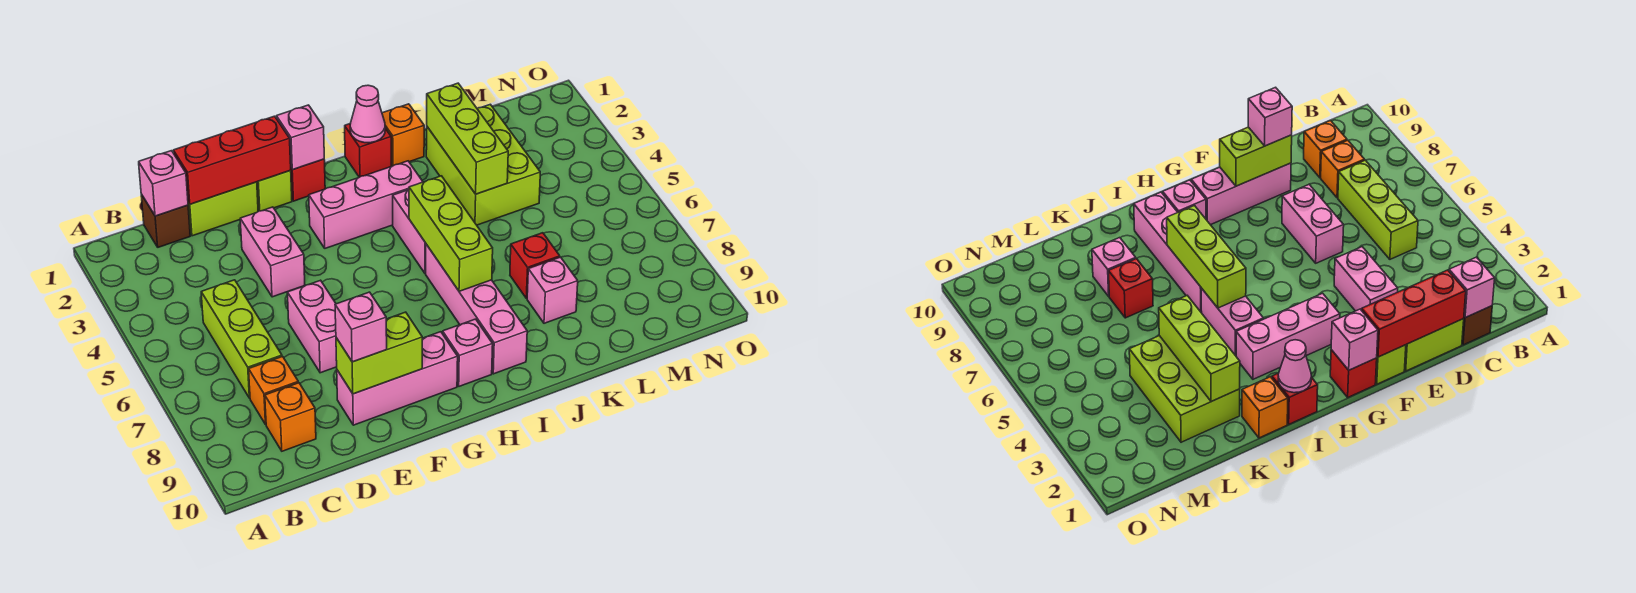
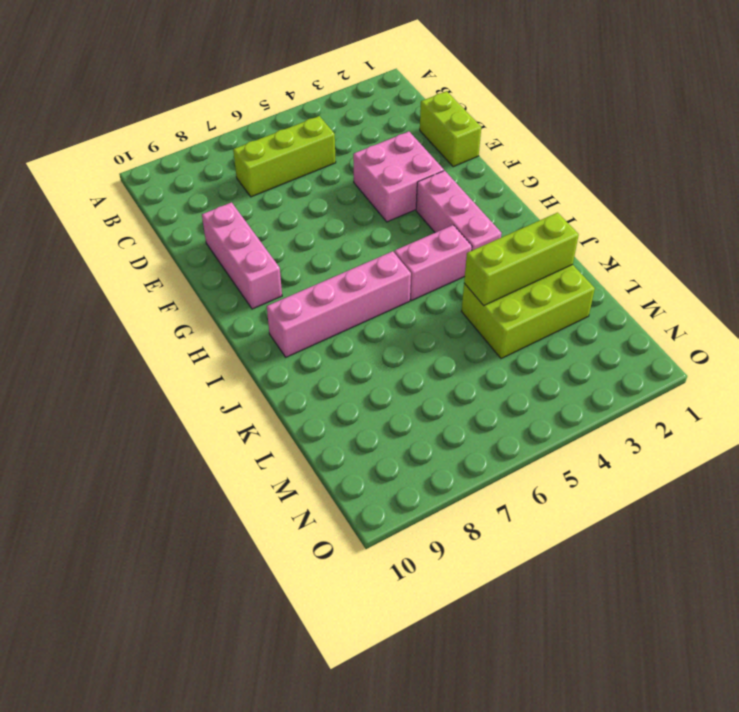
pink brick E3:F4 level 1 -> pink brick E3:E4 level 1
none -> brown brick C1 level 1
none -> orange brick C8 level 1
none -> orange brick C9 level 1

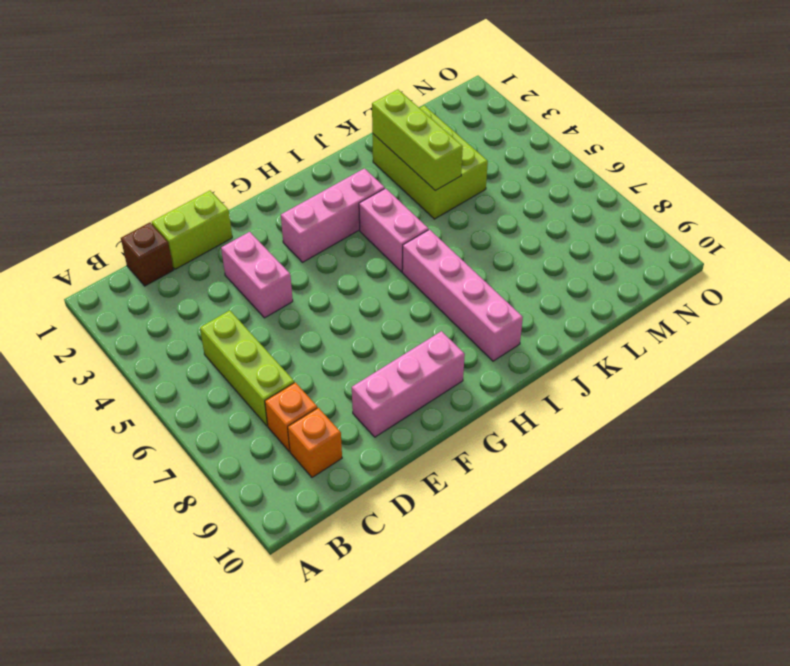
none -> pink brick E6:E7 level 1
none -> lime brick F1 level 1
none -> red brick G1 level 1

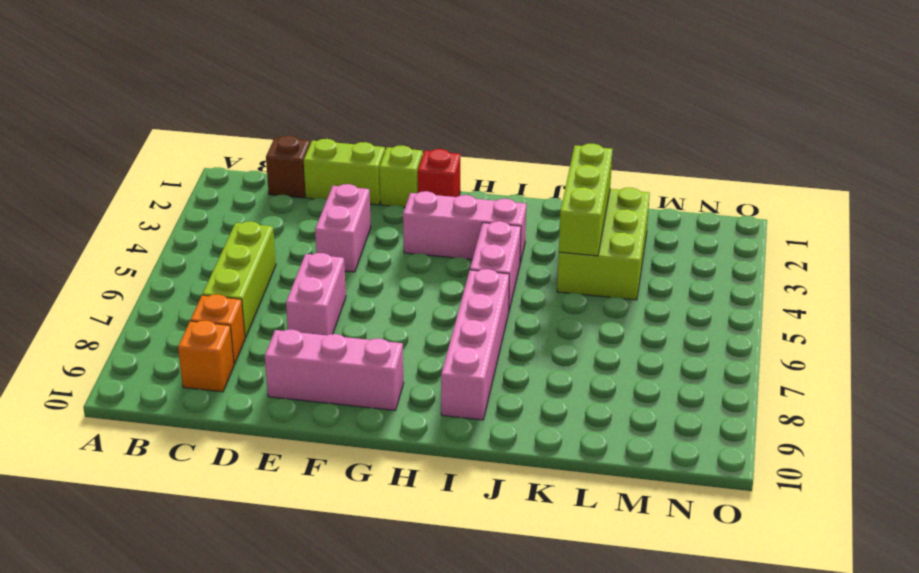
none -> pink brick H9 level 1
none -> red brick I1 level 1
none -> orange brick J1 level 1

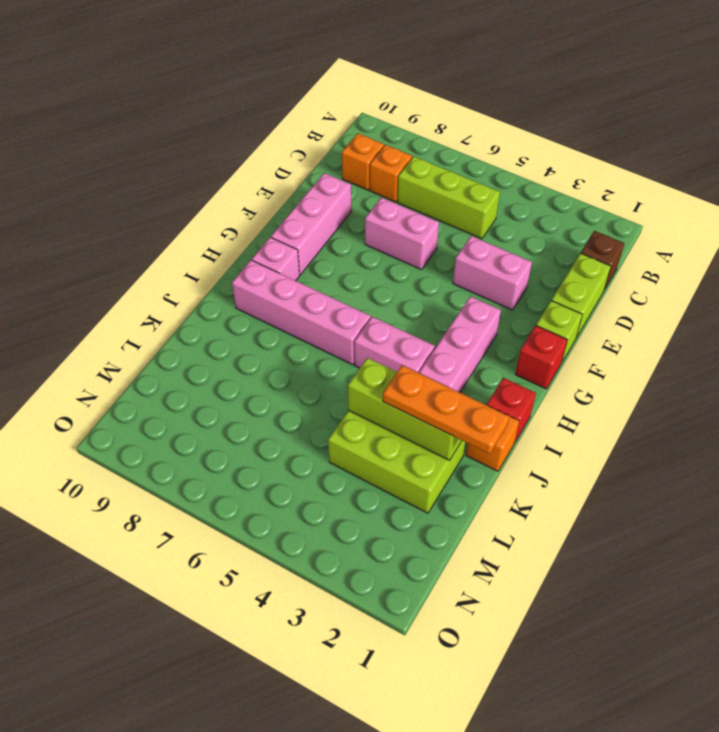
orange plate K1:K3 level 3 -> none
none -> red brick K7 level 1
none -> pink brick K8 level 1
none -> pink brick C1 level 2

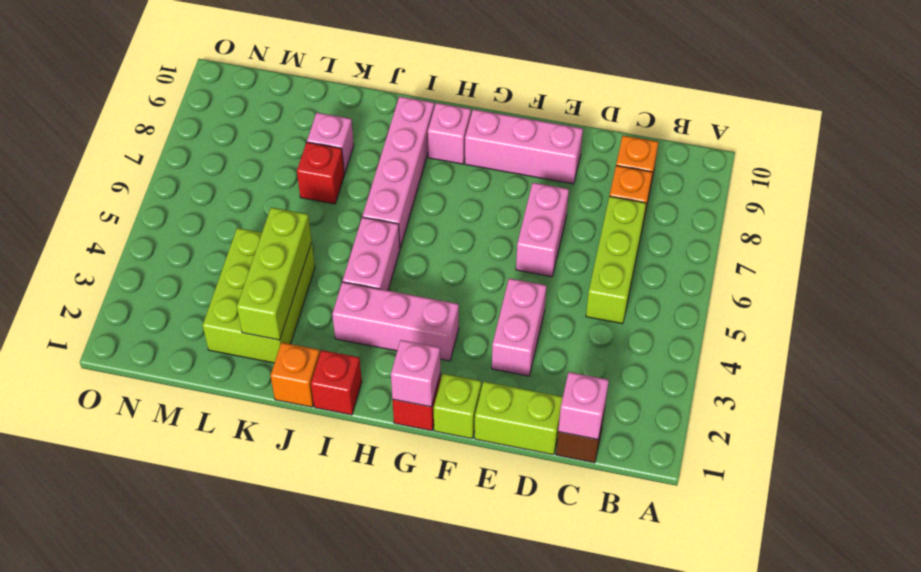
none -> red brick D1:F1 level 2
none -> lime brick E9:F9 level 2
none -> pink cone I1 level 2

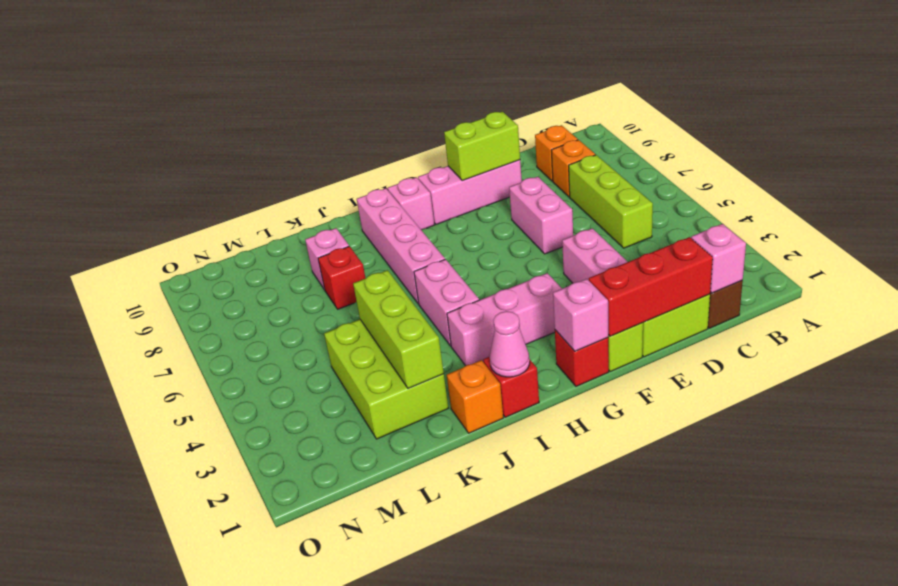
none -> lime brick I5:I7 level 2
none -> pink brick E9 level 3

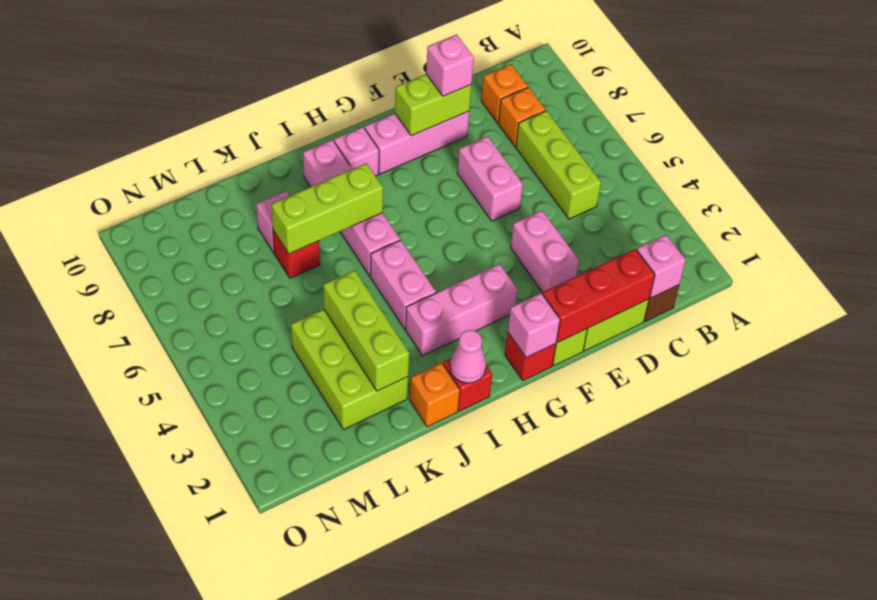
lime brick I7:K7 level 2 -> lime brick I5:I7 level 2

